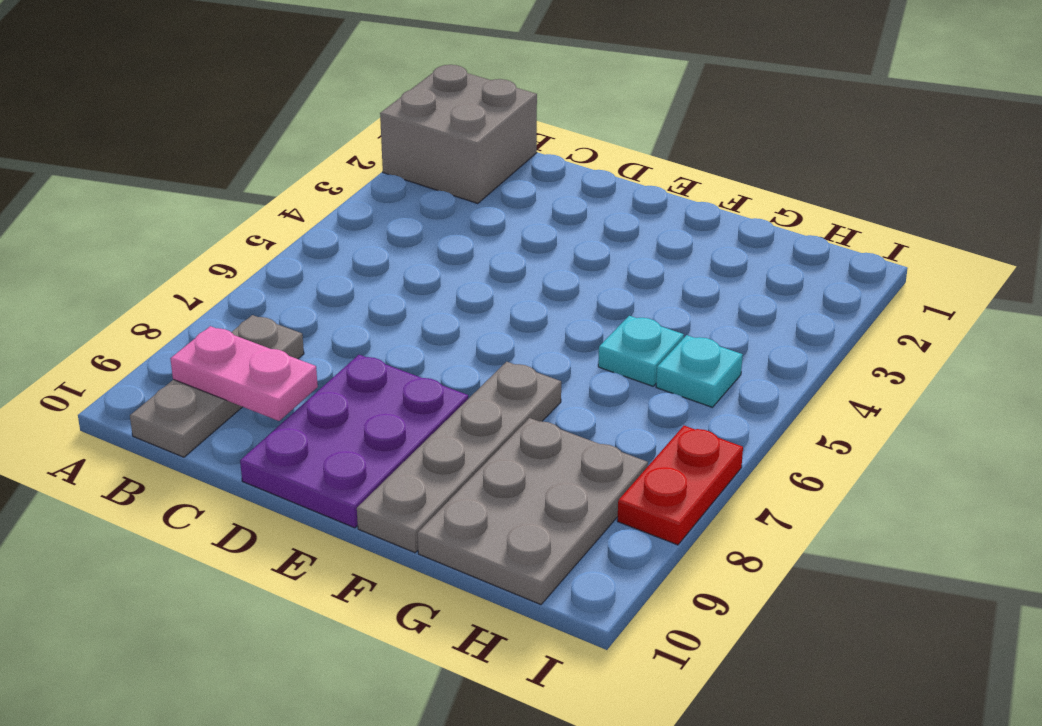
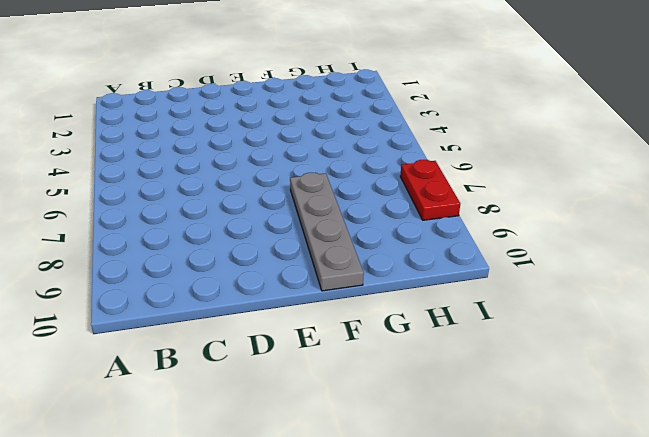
none -> grey brick A1:B2 level 1
none -> grey plate B8:B10 level 1

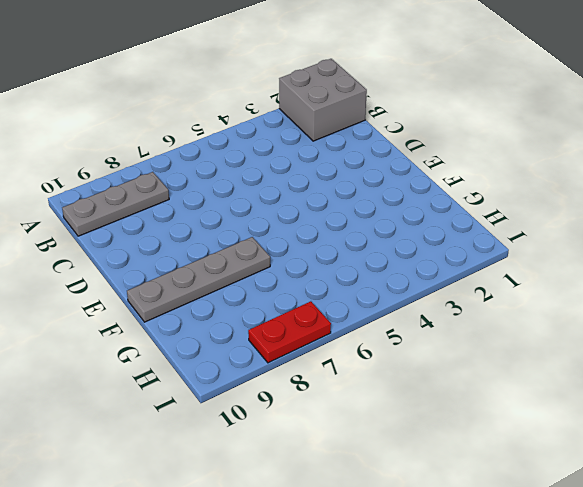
none -> purple plate D8:E10 level 1
none -> cyan plate G5 level 1

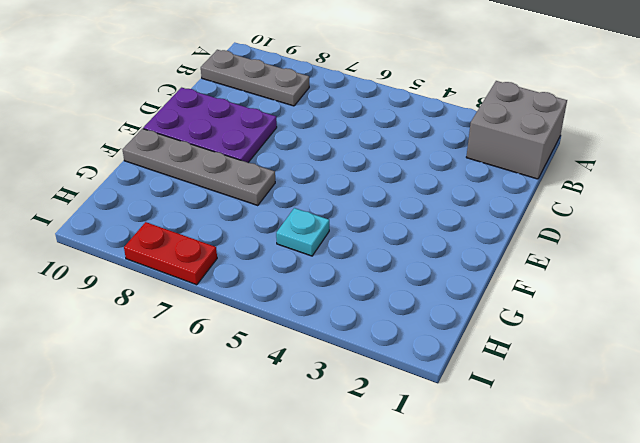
none -> grey plate G8:H10 level 1
none -> cyan plate H5 level 1

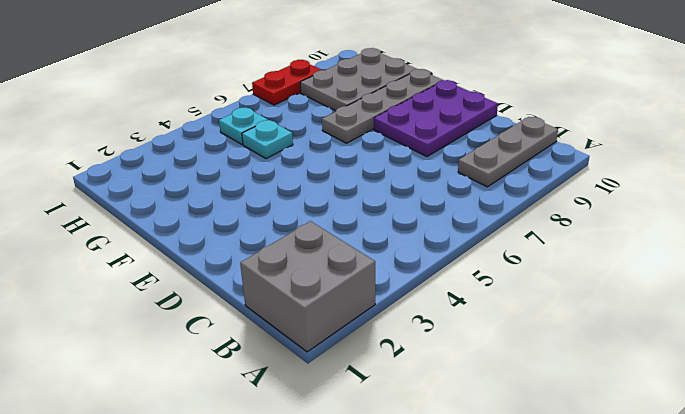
none -> pink plate B9:C9 level 2

